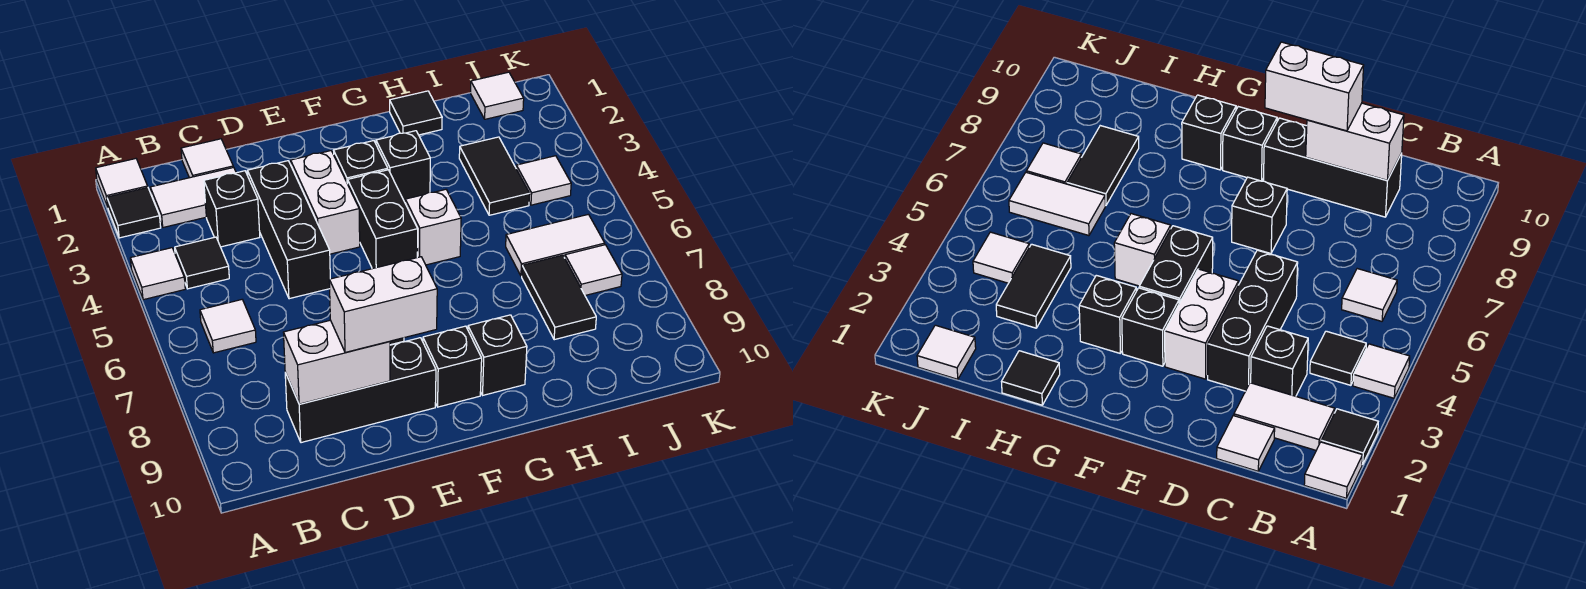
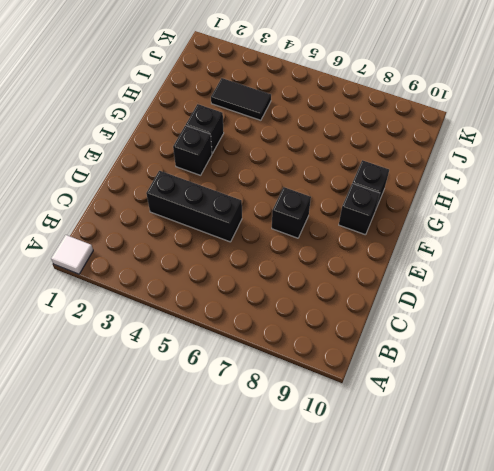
none -> black tile A2 level 1
none -> white tile A4 level 1
none -> white tile B2:C2 level 1

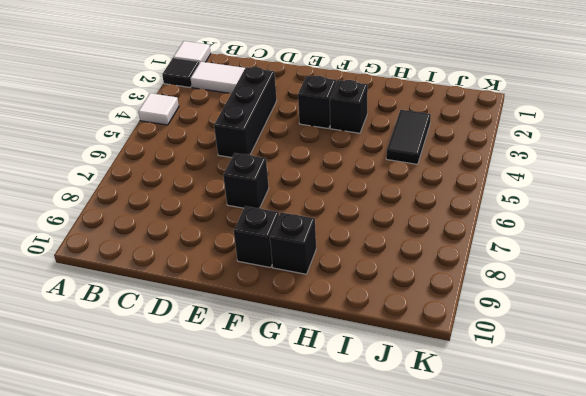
none -> black tile B4 level 1
none -> white tile B6 level 1
none -> white tile C1 level 1

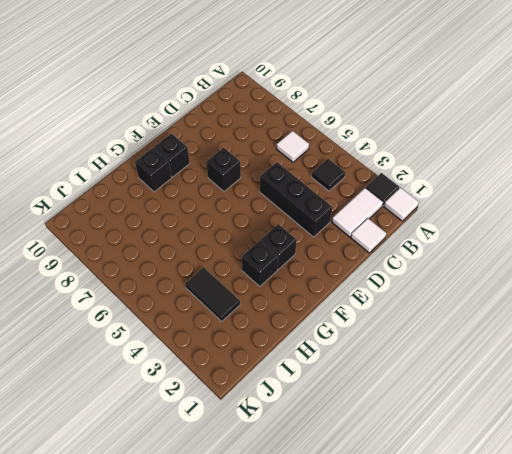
none -> white tile A4 level 1
none -> black brick C3 level 1
none -> black brick C9:E9 level 1

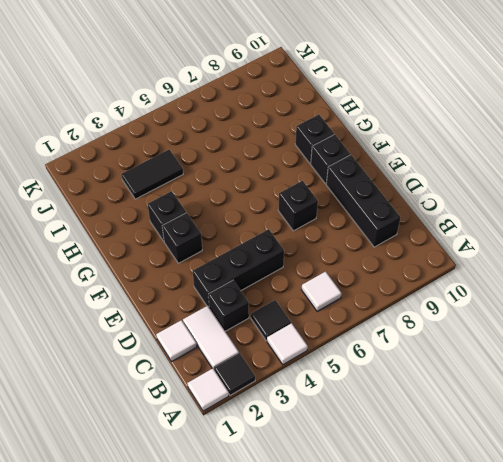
none -> white brick E3:E4 level 1
none -> black brick F4:F5 level 1
none -> white brick G5 level 1

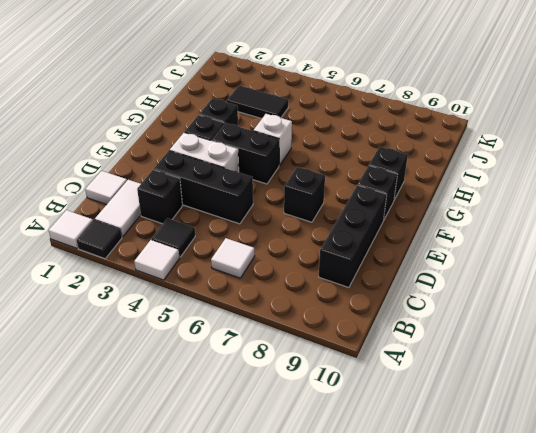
none -> black tile H1 level 1
none -> white tile I6:J6 level 1
none -> black tile I7:I8 level 1

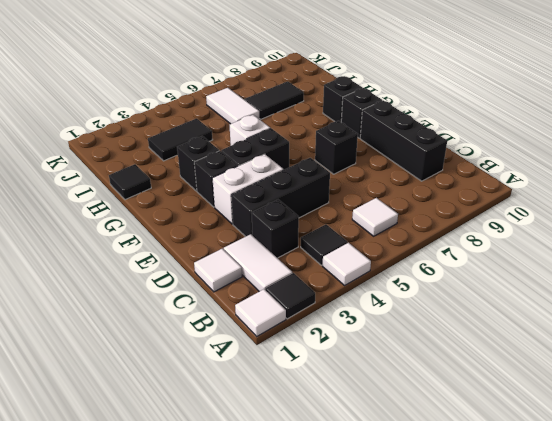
none -> white tile J1 level 1
none -> white tile J4 level 1
none -> white tile J7 level 1

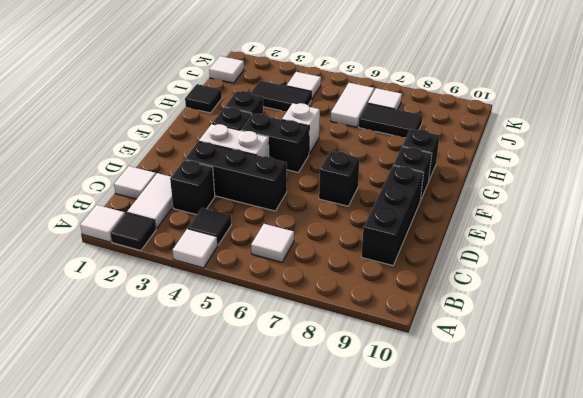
none -> white brick C9:D9 level 2
none -> white brick D9:E9 level 3

